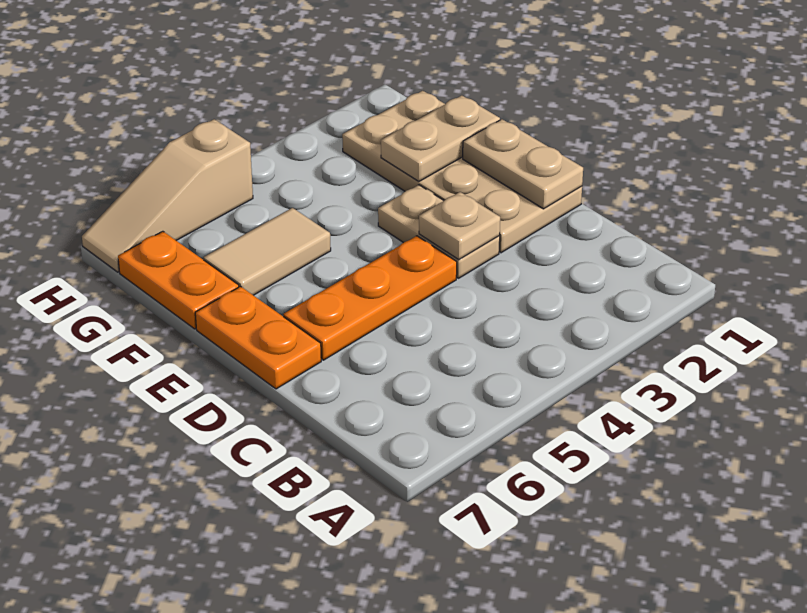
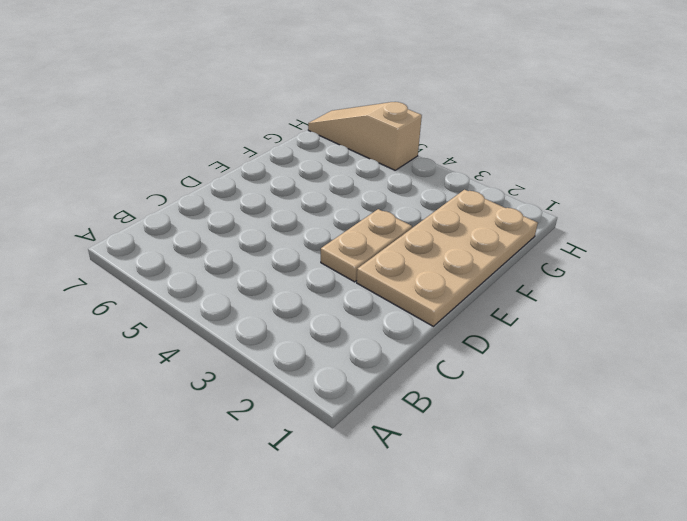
none -> orange plate D4:D6 level 1
none -> orange plate D7:E7 level 1

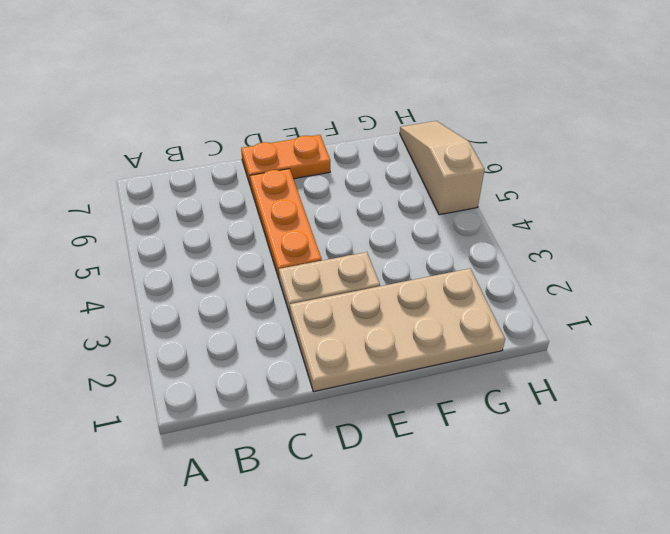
none -> tan tile F5:F6 level 1
none -> orange plate F7:G7 level 1

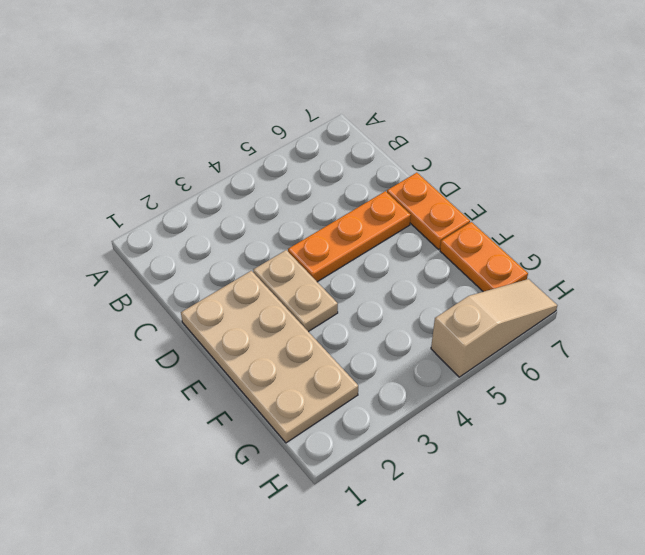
none -> tan tile F5:F6 level 1
none -> tan plate D1:E1 level 2

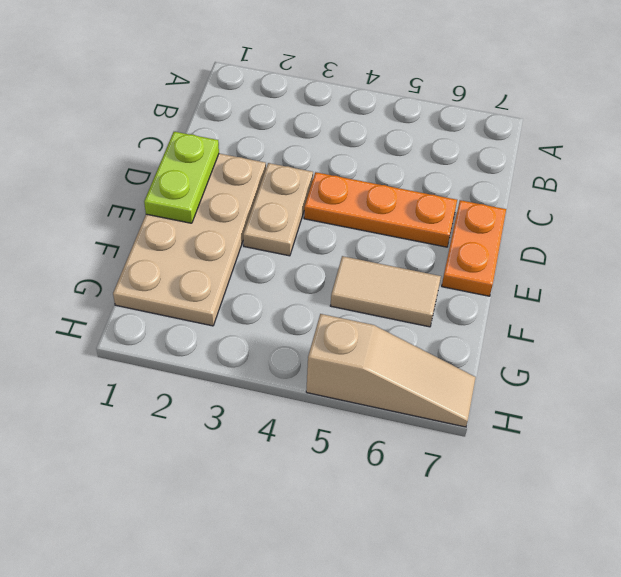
lime plate D1:E1 level 2 -> tan plate D1:E1 level 2
none -> orange plate F7:G7 level 1
none -> tan plate D3 level 2

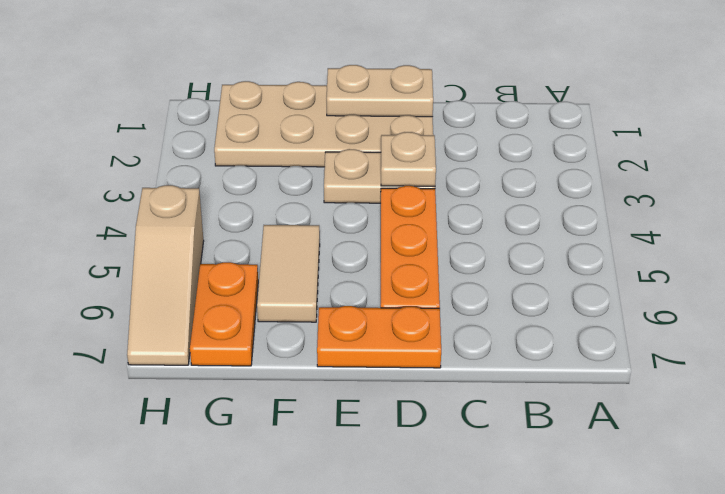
orange plate G6:G7 level 1 -> orange plate F7:G7 level 1
none -> tan plate F1:F2 level 2

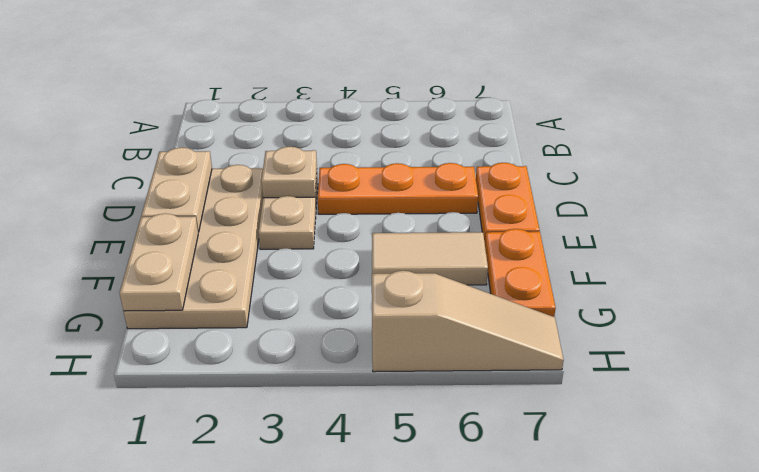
tan plate F1:G1 level 2 -> tan plate F1:F2 level 2

